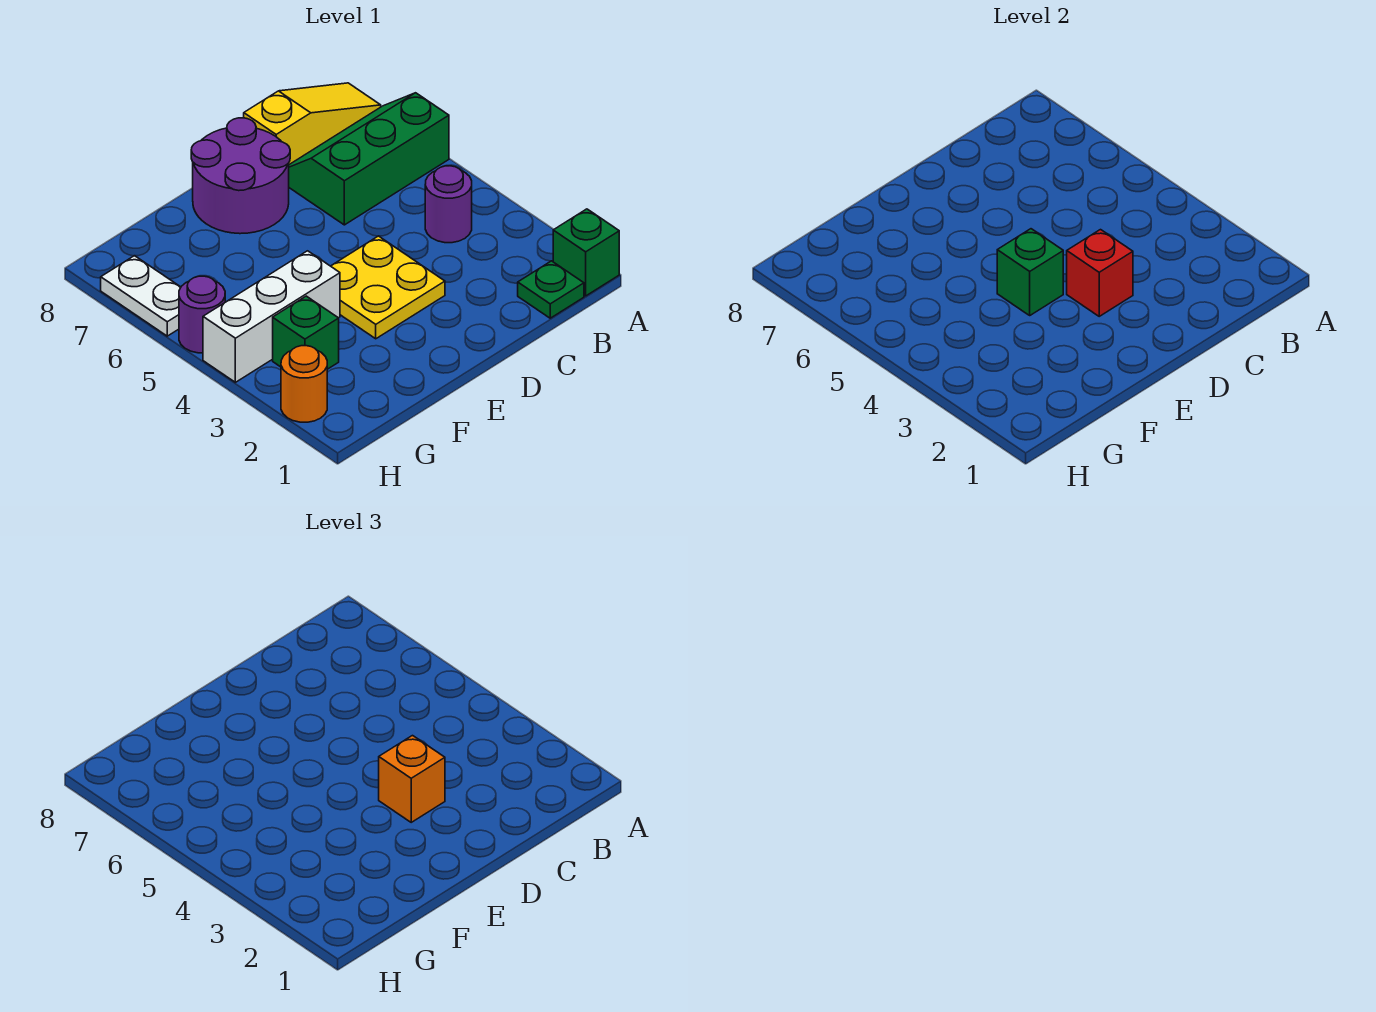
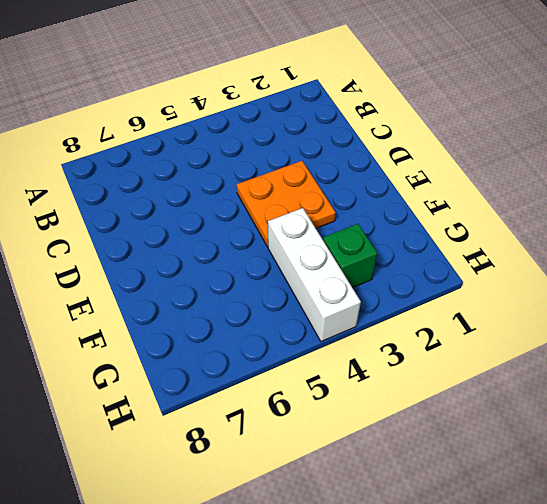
orange plate D3:E4 level 1 -> yellow plate D3:E4 level 1
none -> green brick A1 level 1
none -> green slope A6:C7 level 1 top 6
none -> yellow slope A8:C8 level 1 top C

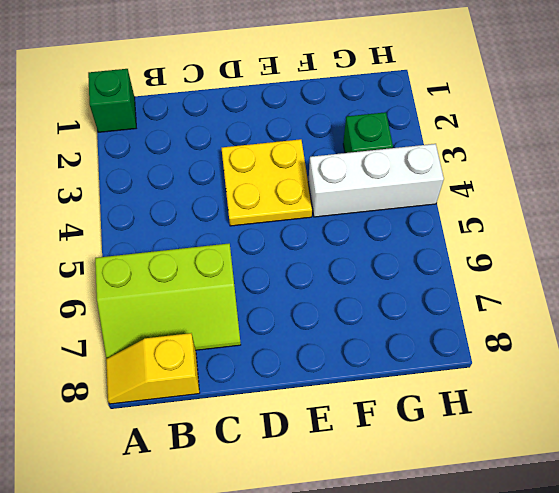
lime slope A6:C7 level 1 top 6 -> green slope A6:C7 level 1 top 6
yellow slope A8:B8 level 1 top B -> yellow slope A8:C8 level 1 top C
none -> green plate B1 level 1
none -> purple round brick B4 level 1
none -> purple round brick D7:E8 level 1

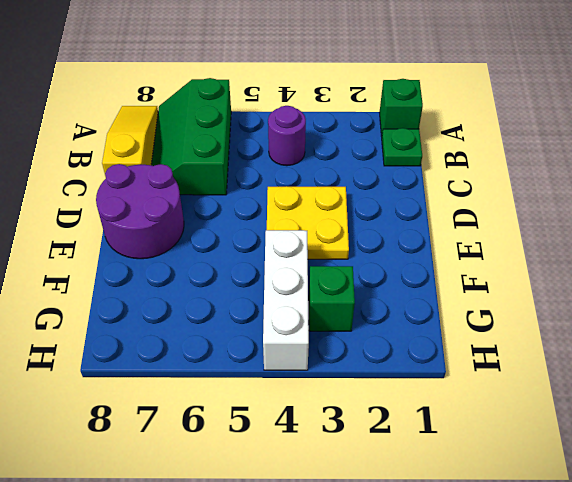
none -> orange round brick H2 level 1
none -> purple round brick H5 level 1
none -> white plate H6:H7 level 1

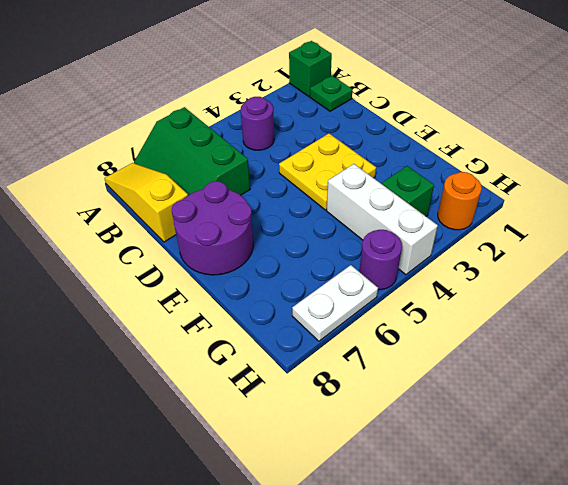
none -> red brick D3 level 2
none -> green brick E4 level 2
none -> orange brick D3 level 3

